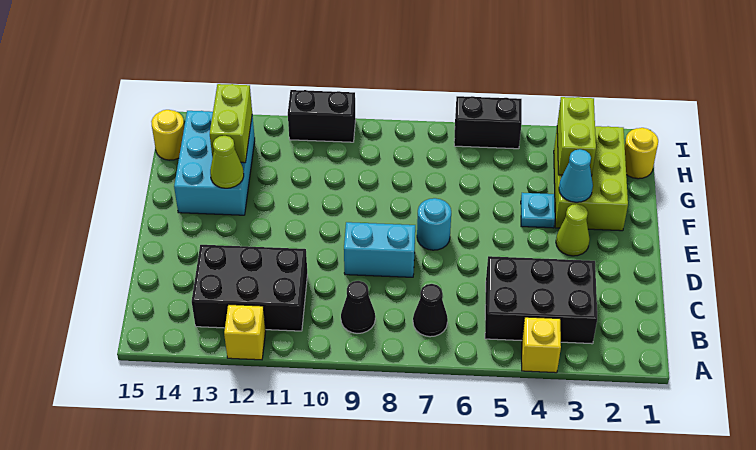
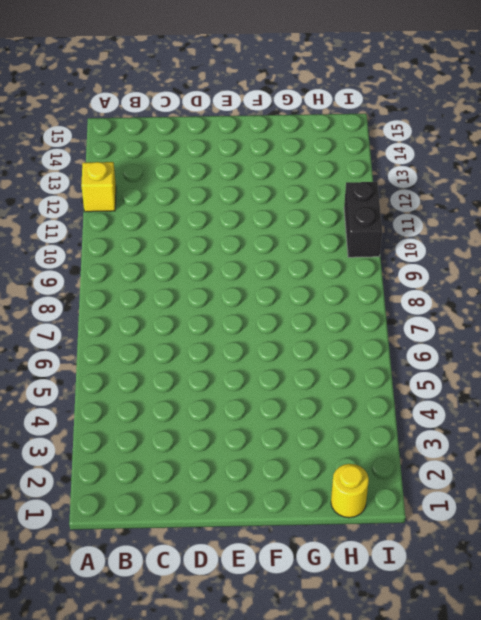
none -> yellow brick A4 level 1
none -> black brick B3:C5 level 1
none -> black cone B7 level 1

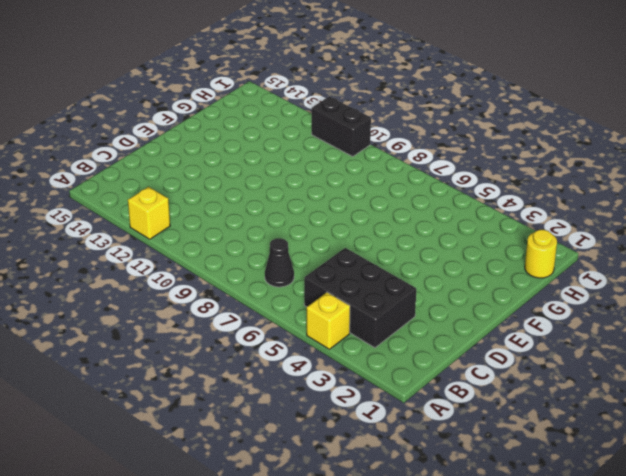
none -> black cone B9 level 1
none -> black brick B11:C13 level 1
none -> cyan brick D8:D9 level 1

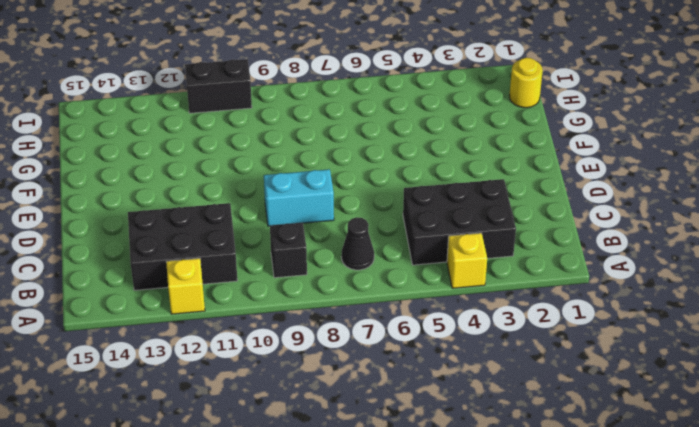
black brick B9 level 1 -> black cone B9 level 1
none -> lime cone E3 level 1
none -> cyan round brick E7 level 1
none -> lime brick F2:H3 level 1

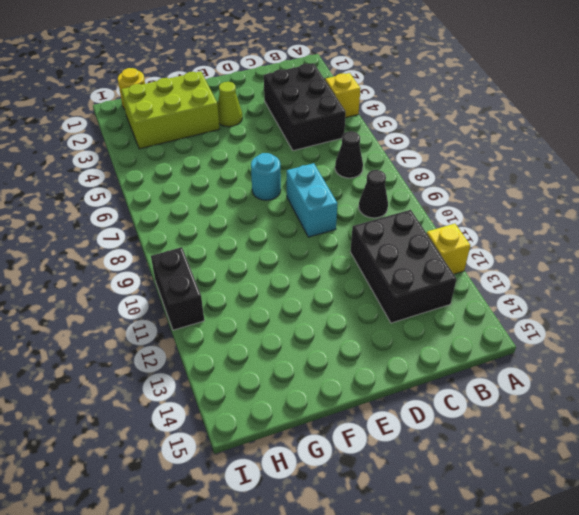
none -> cyan plate F4 level 1
none -> cyan brick F13:H14 level 1
none -> yellow round brick H15 level 1

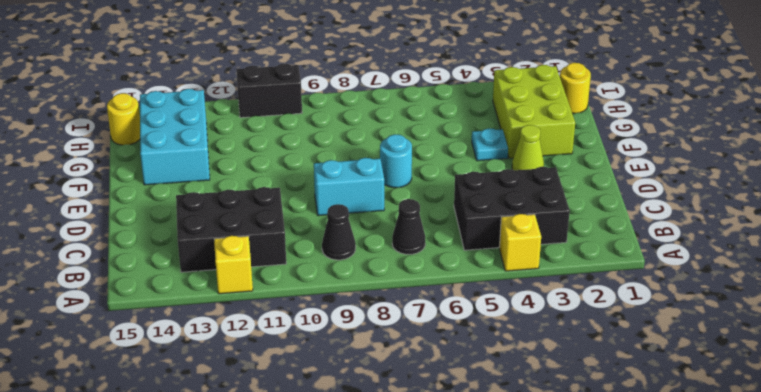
none -> black brick I5:I6 level 1
none -> cyan cone F3 level 2
none -> lime cone F13 level 2

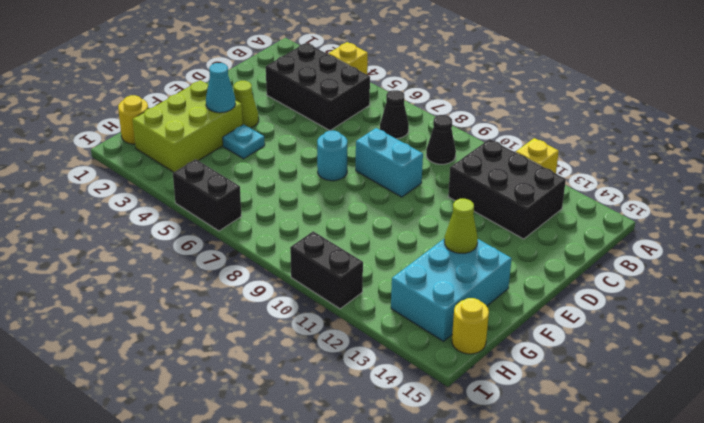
none -> lime brick G3:H3 level 2
none -> lime brick G13:H13 level 2

